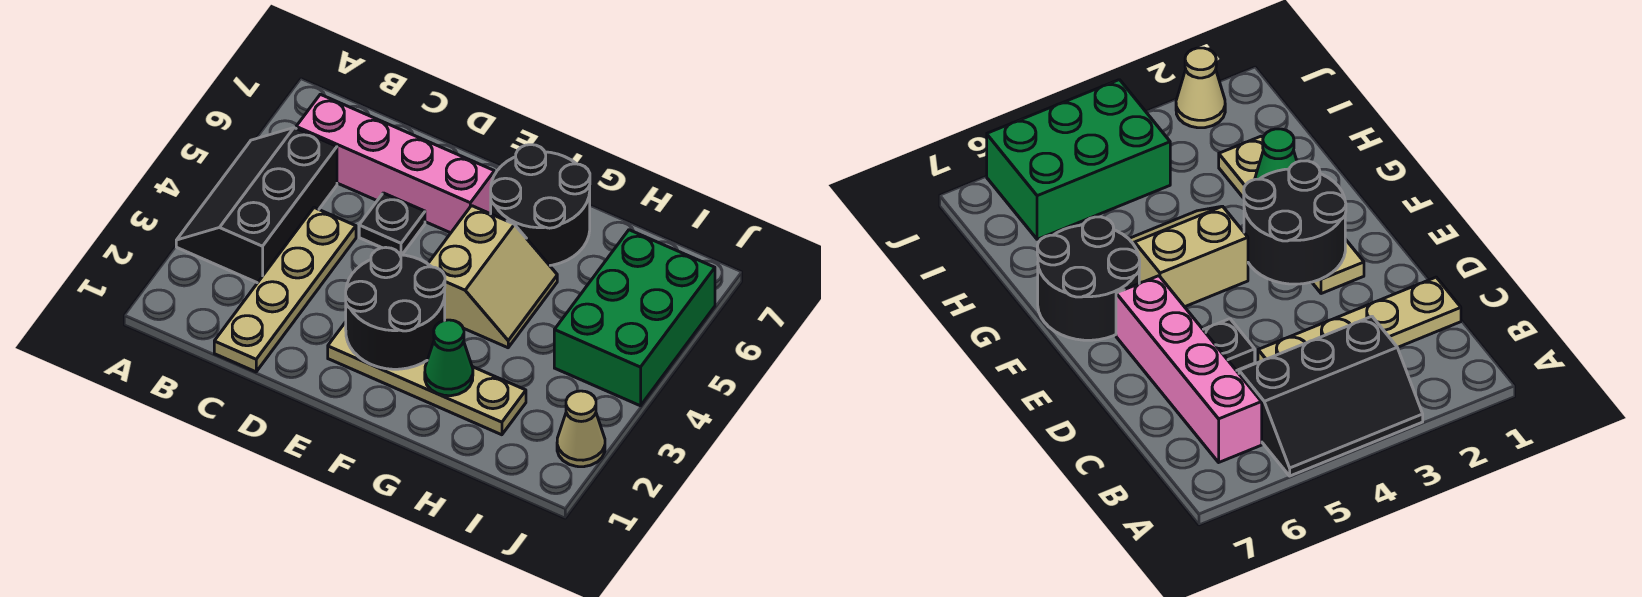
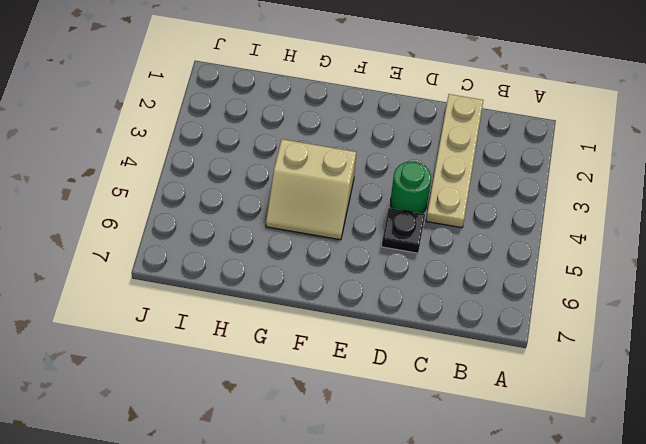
green round brick D4 level 1 -> none
tan slope F4:G5 level 1 top 4 -> tan slope F4:G5 level 1 top F
none -> black slope A3:B5 level 1 top B
none -> pink brick B6:E6 level 1

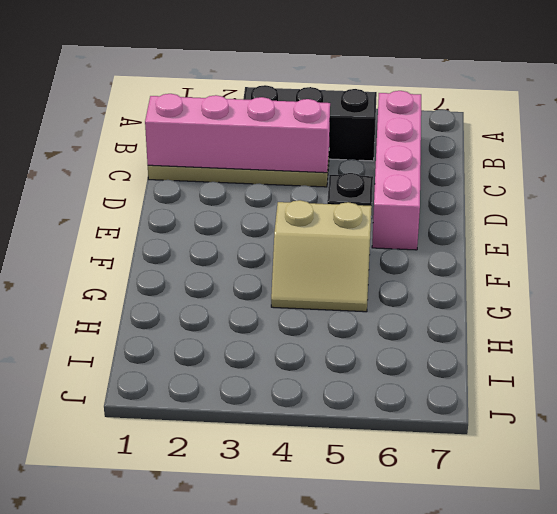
pink brick C1:C4 level 2 -> none
none -> tan plate E2:H2 level 1
none -> black round brick F6:G7 level 1

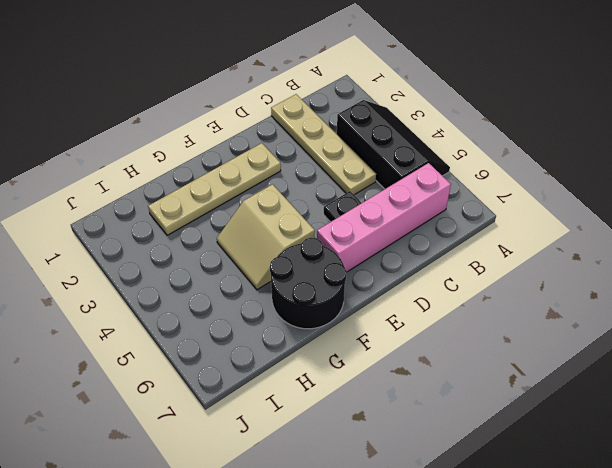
none -> green brick I4:J6 level 1
none -> tan cone J2 level 1

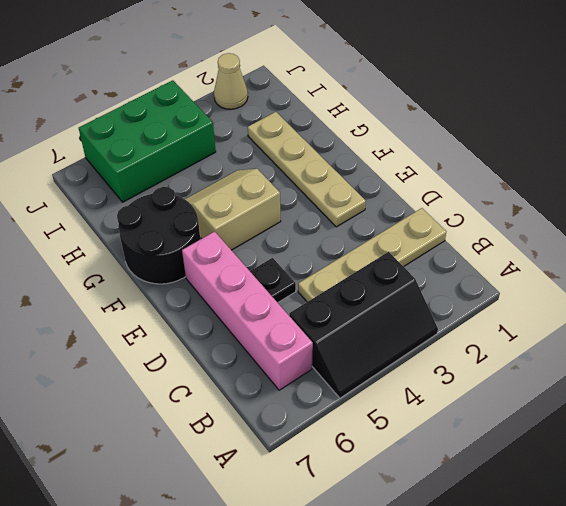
none -> black round brick E2:F3 level 2
none -> green cone G2 level 2

